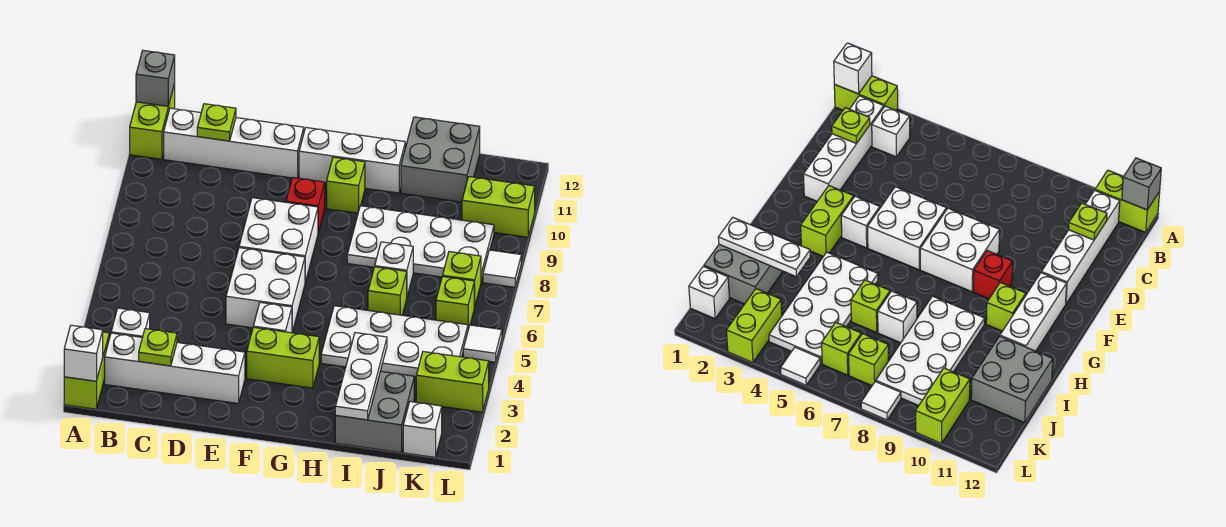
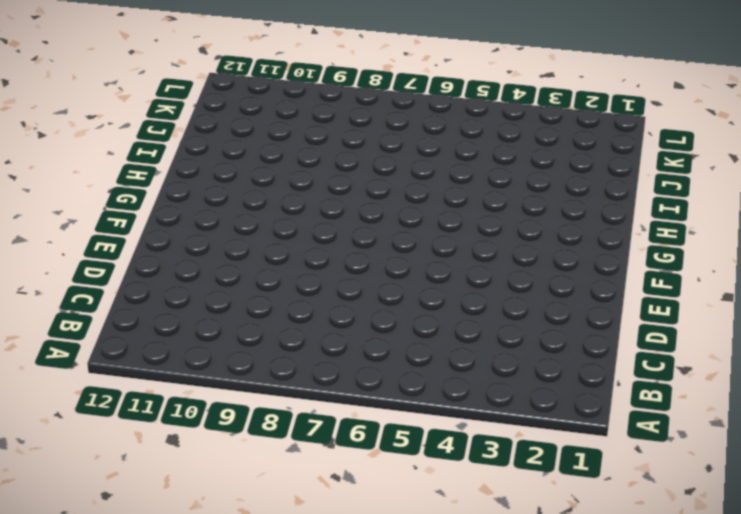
none -> lime brick A1:A2 level 1
none -> lime brick A11:A12 level 1
none -> white brick B2:E2 level 1
none -> white brick B3 level 1

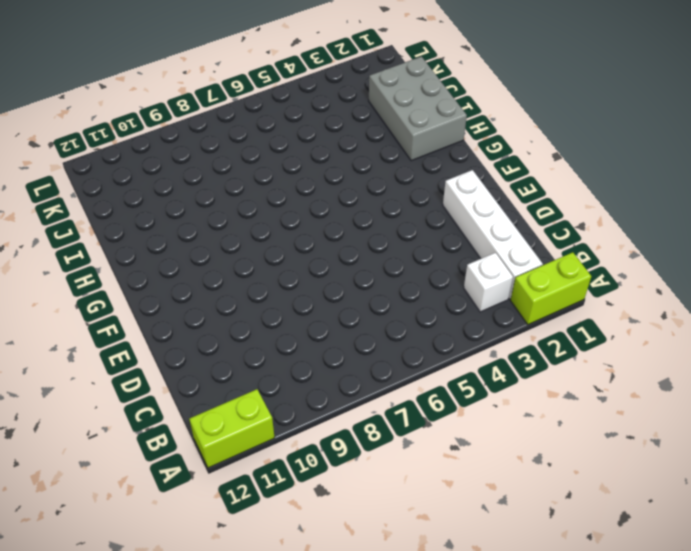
grey brick H1:J2 level 1 -> grey brick I1:J2 level 1
none -> white brick B11:E11 level 1
none -> white brick E5:F6 level 1
none -> white brick E7:F8 level 1
none -> lime brick F3:G3 level 1

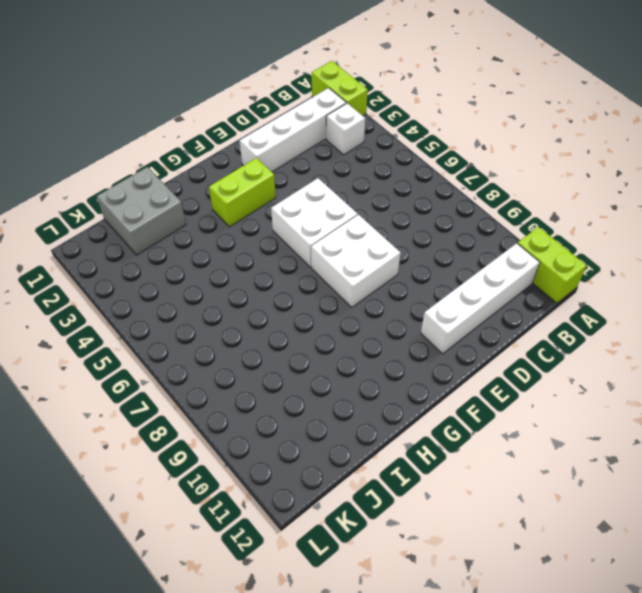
none -> white brick F4 level 1
none -> red brick F9 level 1
none -> white brick F11:H11 level 1
none -> lime brick G10 level 1

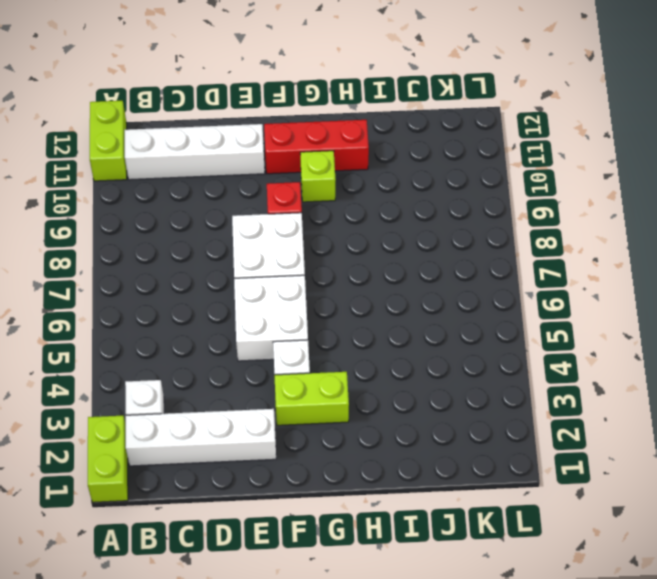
red brick F11:H11 level 1 -> white brick F11:H11 level 1
none -> white plate H4:K5 level 1
none -> white plate H8:K9 level 1
none -> grey brick I1:J2 level 1
none -> lime brick I6 level 1

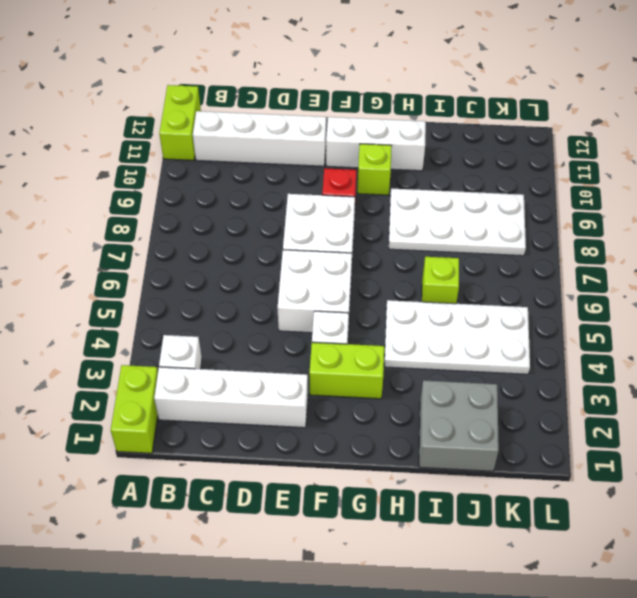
none -> white brick I7 level 1
none -> grey brick I11:J12 level 1
none -> white brick K1 level 1
none -> lime brick K3:L3 level 1

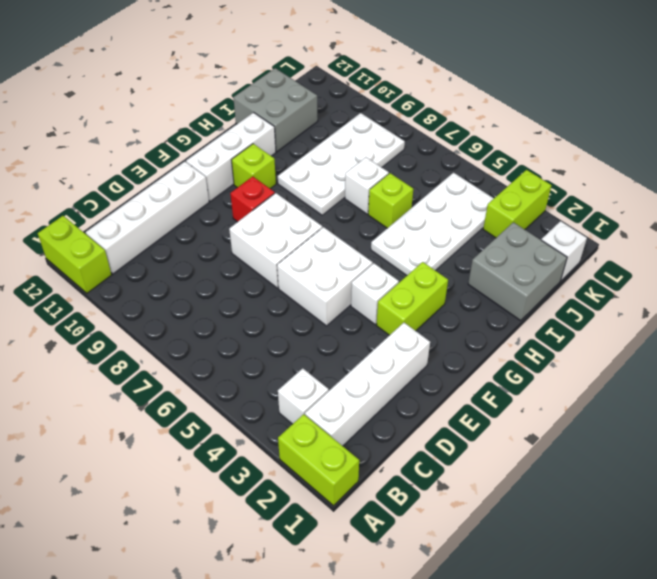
none -> lime brick K6 level 1
none -> lime brick K7 level 1
none -> lime brick K10:L10 level 1
none -> white tile L5 level 1

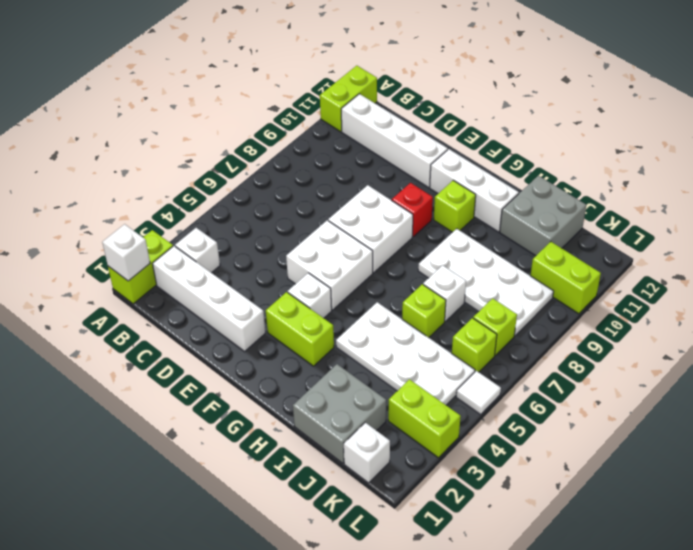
none -> white tile L8 level 1
none -> grey brick A12 level 2
none -> lime plate C2 level 2
none -> lime plate C11 level 2

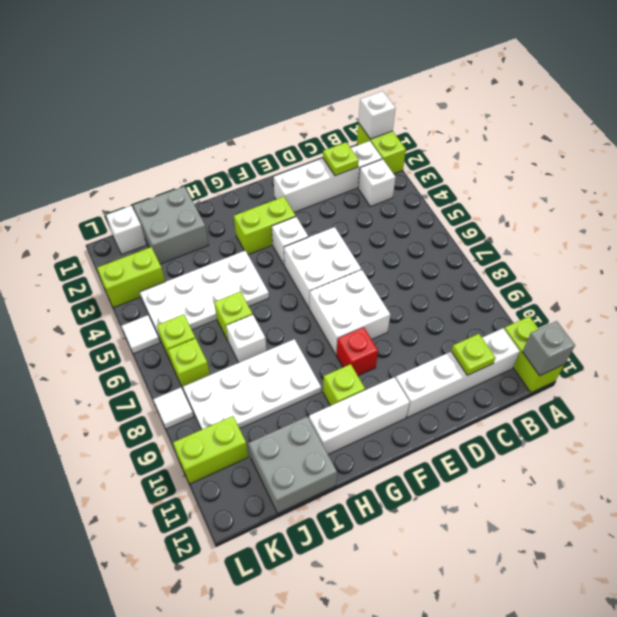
none -> white plate I1:I3 level 2

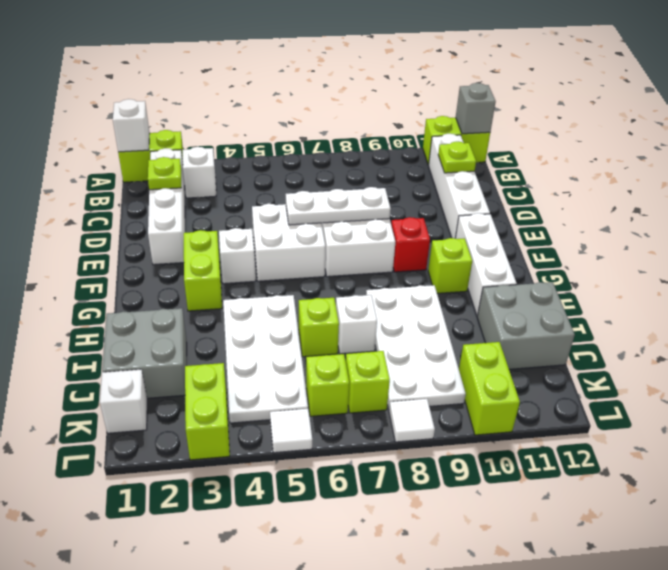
white plate E6:E8 level 2 -> white plate I1:I3 level 2

